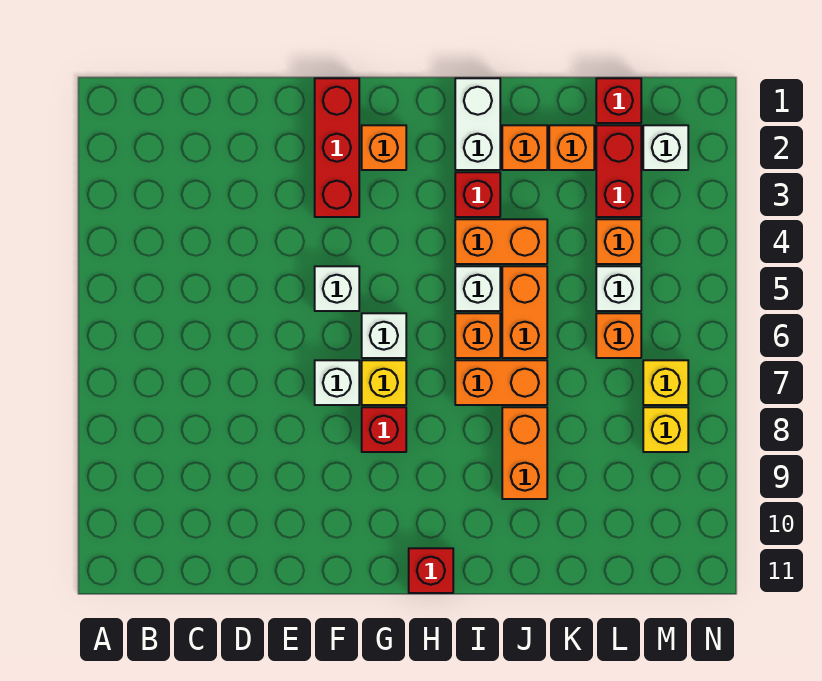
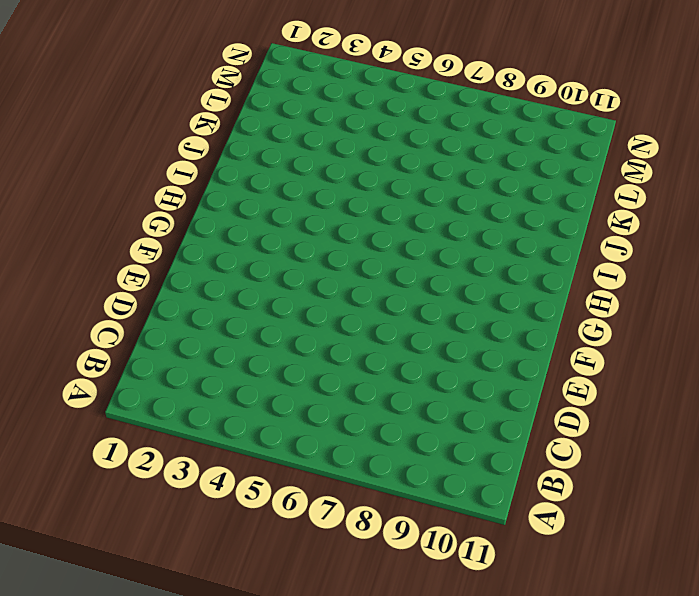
none -> red brick F1:F3 level 1
none -> white brick F5 level 1
none -> white brick F7 level 1

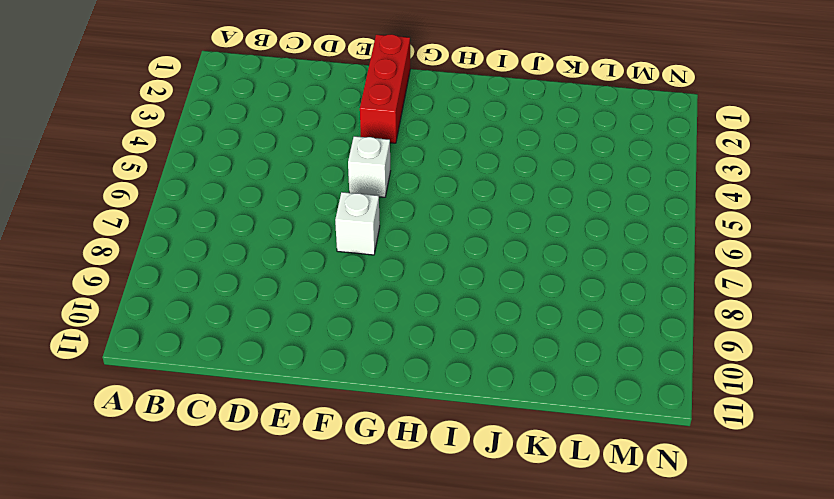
none -> orange brick G2 level 1
none -> white brick G6 level 1
none -> yellow brick G7 level 1

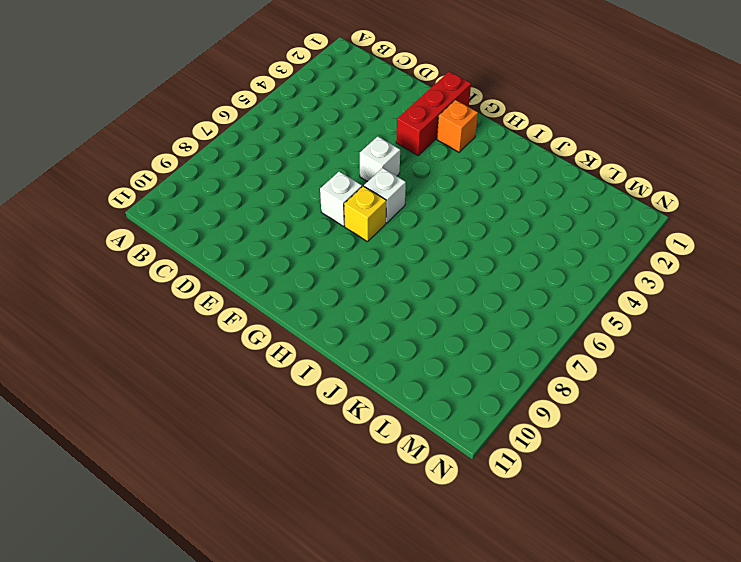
none -> red brick G8 level 1
none -> red brick H11 level 1
none -> white brick I1:I2 level 1

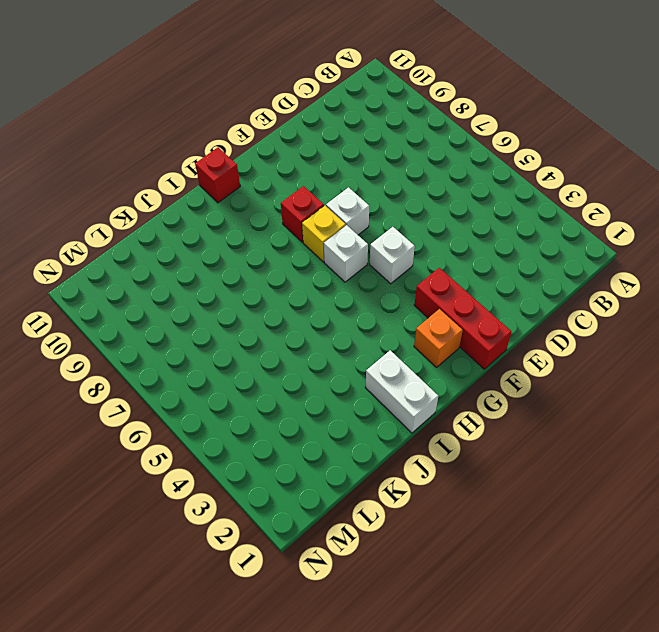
none -> red brick I3 level 1
none -> orange brick I4:J4 level 1
none -> white brick I5 level 1

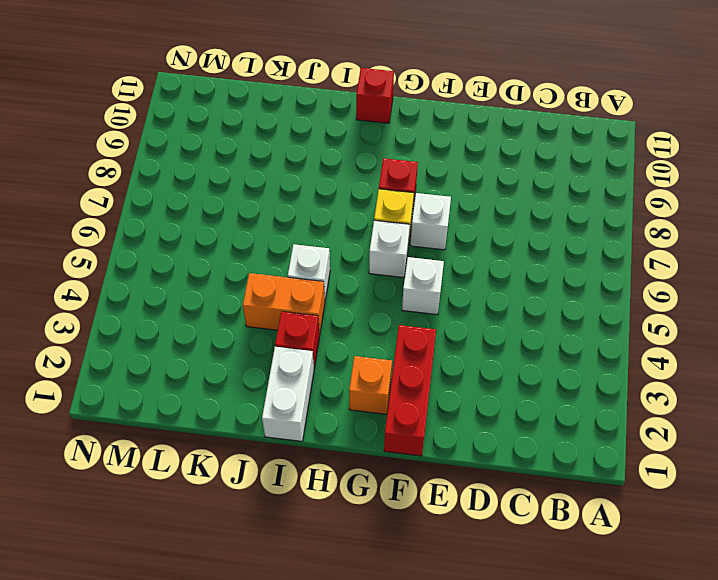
none -> orange brick I6 level 1
none -> orange brick I7:J7 level 1
none -> orange brick J2 level 1

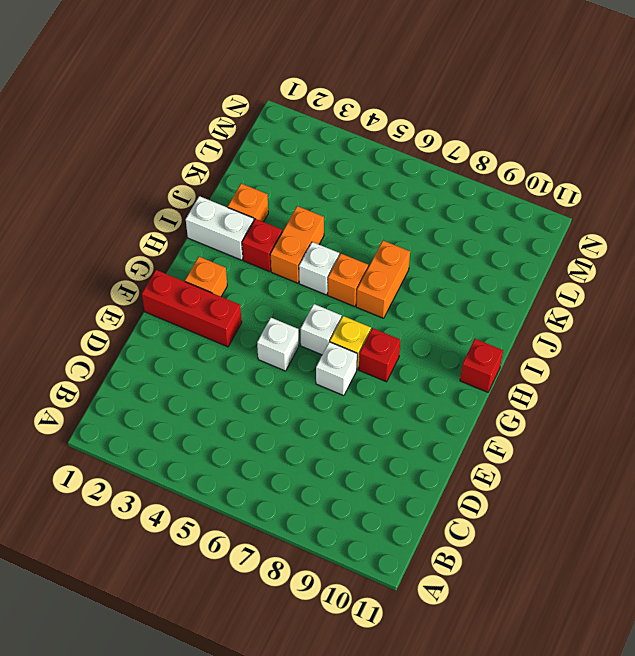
none -> orange brick J5:J6 level 1
none -> orange brick J8:J9 level 1
none -> orange brick K2 level 1

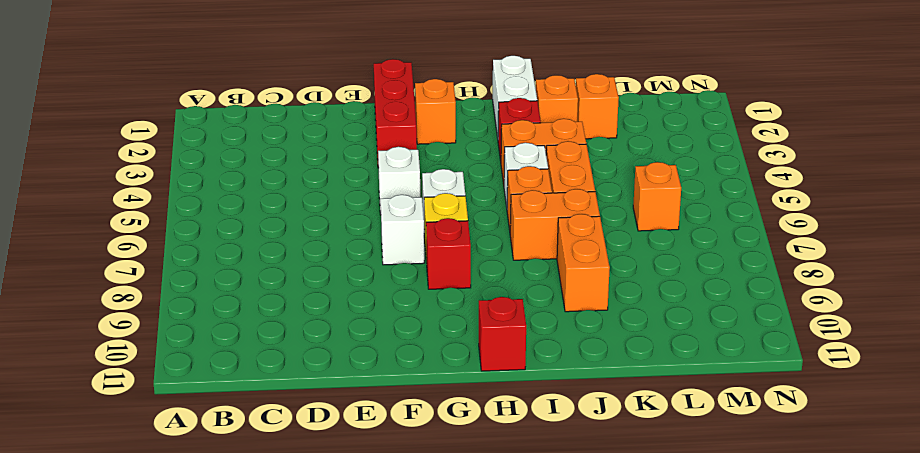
none -> red brick L1 level 1
none -> red brick L2:L3 level 1
none -> orange brick L4 level 1

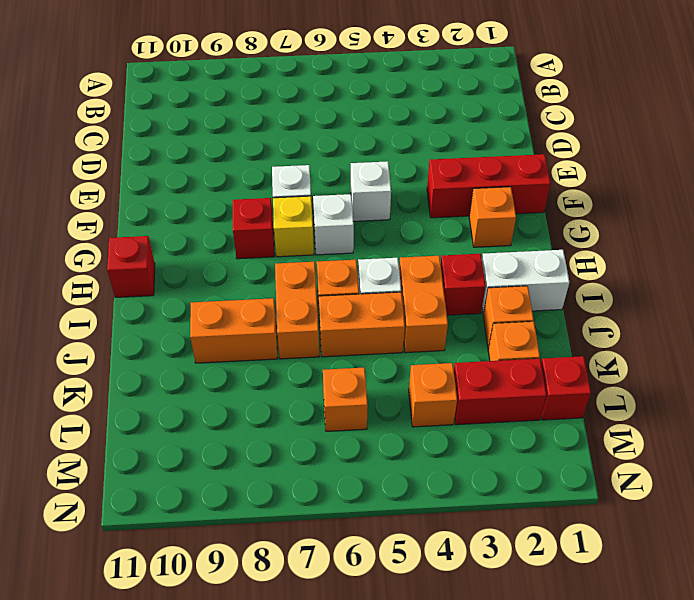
none -> white brick L5 level 1
none -> white brick M2 level 1
none -> yellow brick M7 level 1

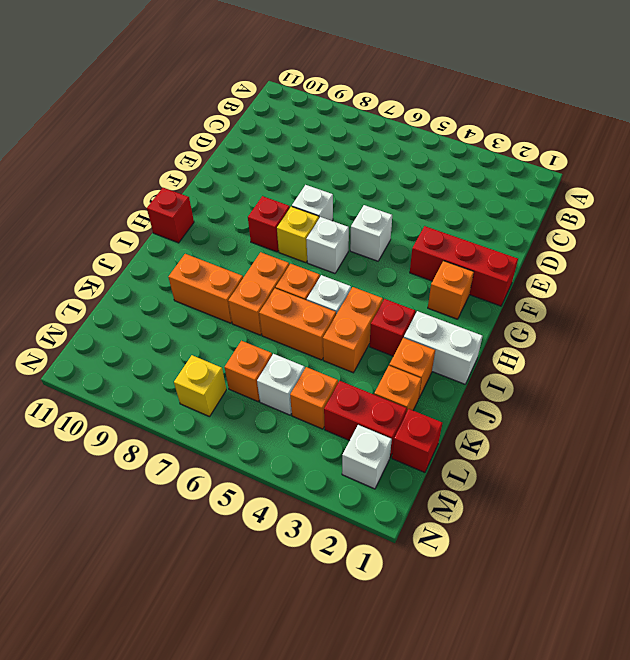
none -> yellow brick M8 level 1

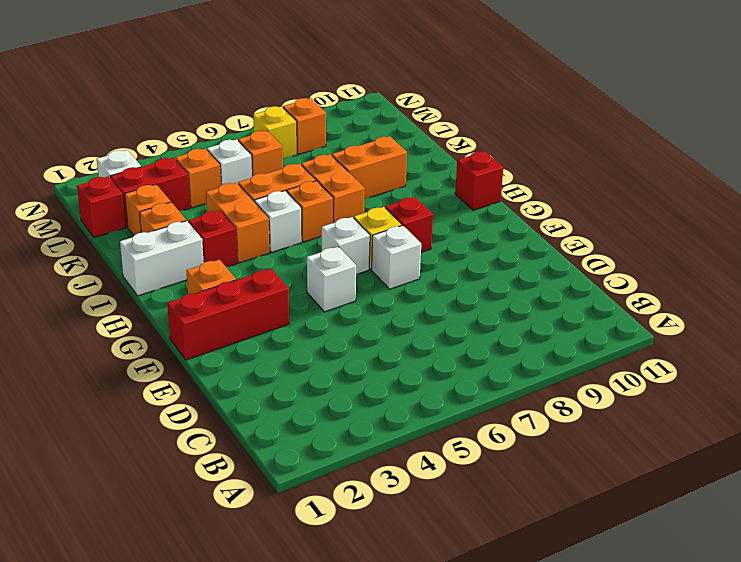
orange brick M8 level 1 -> yellow brick M8 level 1

